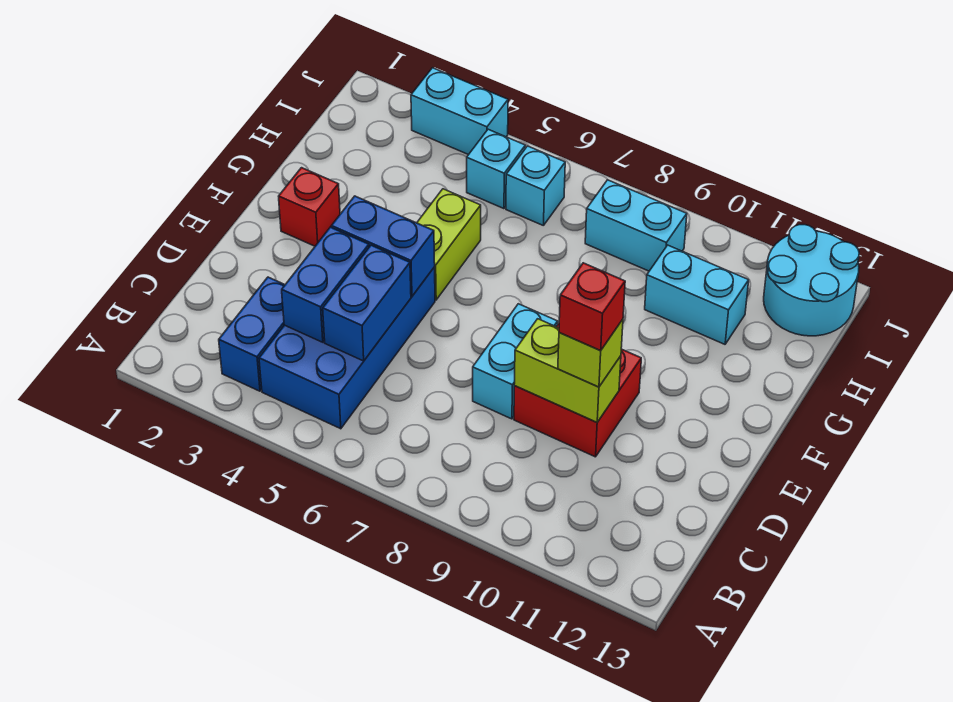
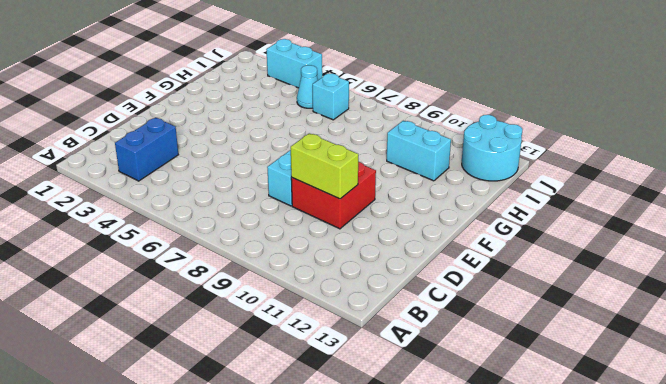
cyan cone I5 level 1 -> cyan brick I5 level 1
none -> blue brick B4:E5 level 1
none -> red brick F2 level 1
none -> lime brick F5:G5 level 1

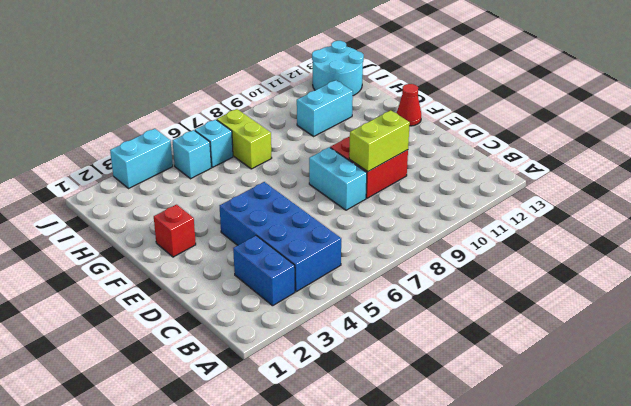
red cone F13 level 1 -> none
lime brick H7:I7 level 1 -> lime brick F5:G5 level 1
none -> cyan brick I8:I9 level 1
none -> blue brick C4:D4 level 2
none -> blue brick C5:D5 level 2

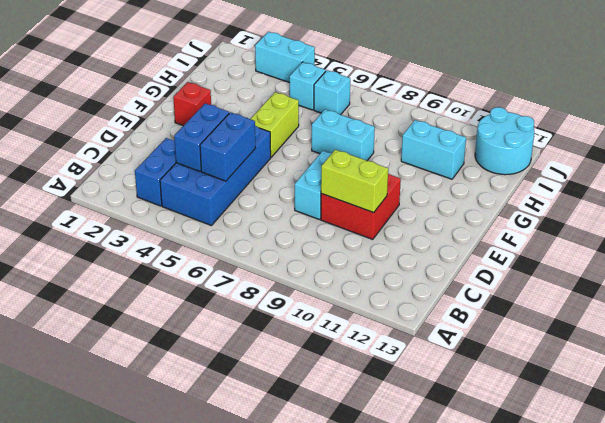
cyan brick G7:G8 level 1 -> cyan brick I8:I9 level 1
none -> blue brick E4:E5 level 2
none -> lime brick D10 level 3
none -> red brick D10 level 4

